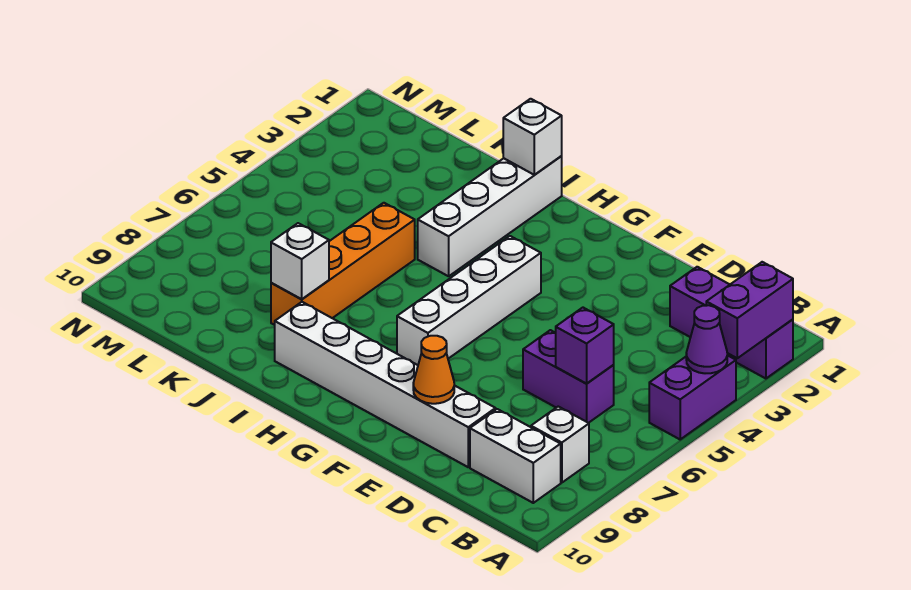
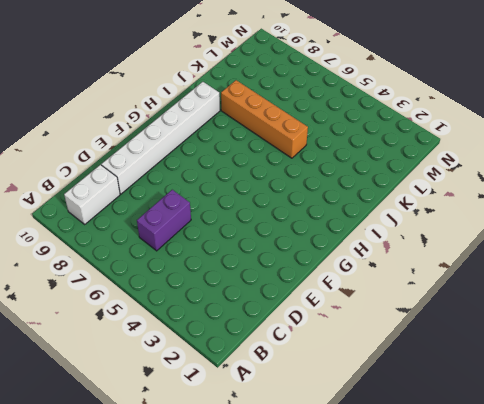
none -> purple brick A2:C2 level 1
none -> purple brick A4:A5 level 1
none -> white brick B8 level 1

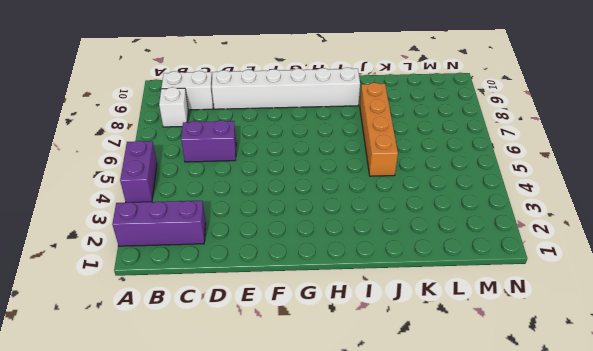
none -> white brick G4:G7 level 1
none -> white brick I1:I4 level 1
none -> purple brick A2:A3 level 2

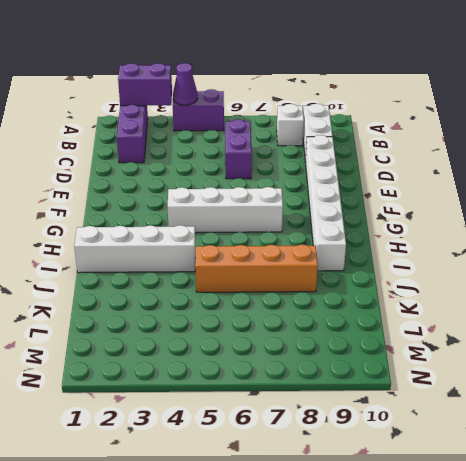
none -> purple brick C6 level 2
none -> orange cone E9 level 2
none -> white brick I1 level 2

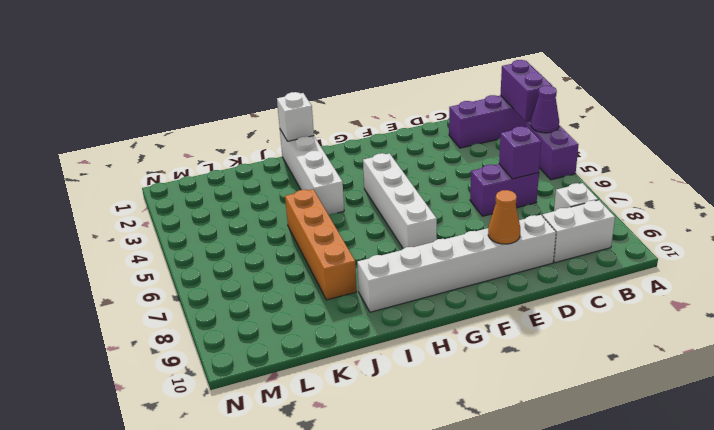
none -> white brick J8 level 2

